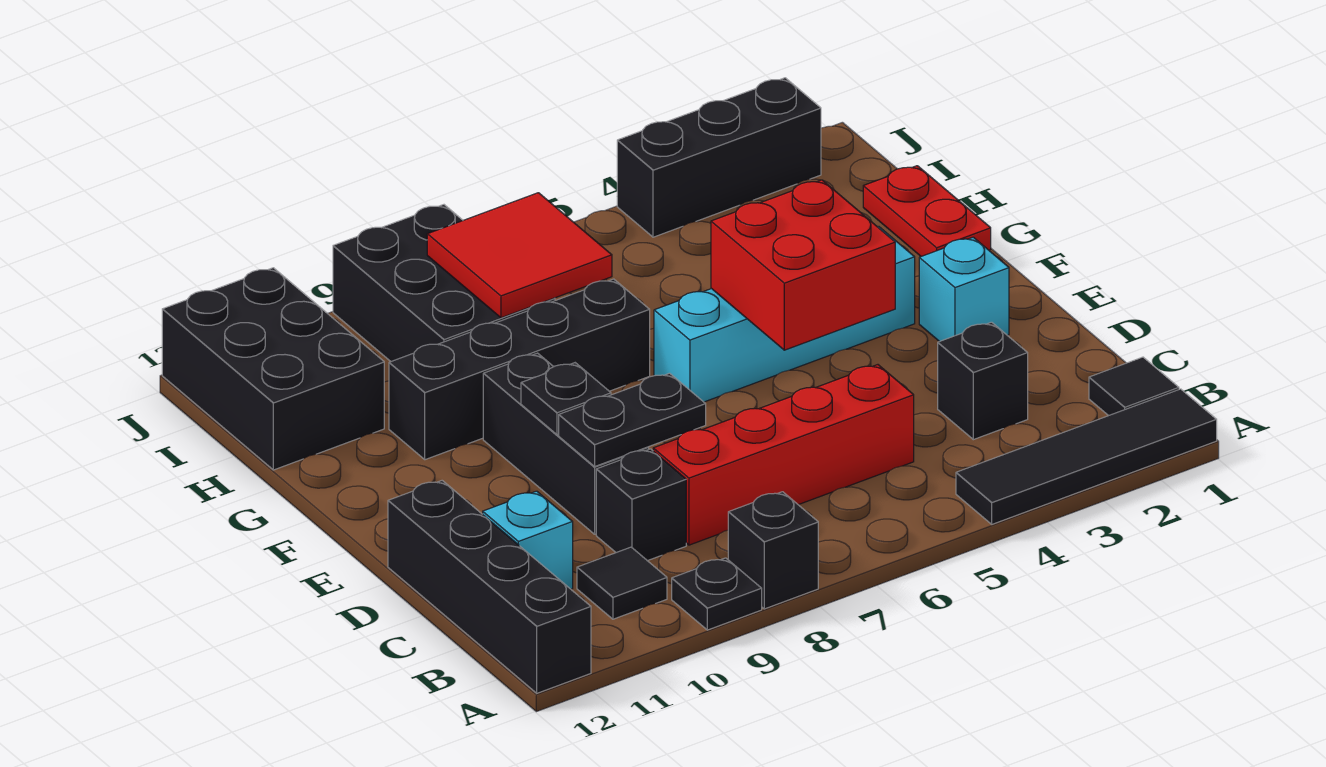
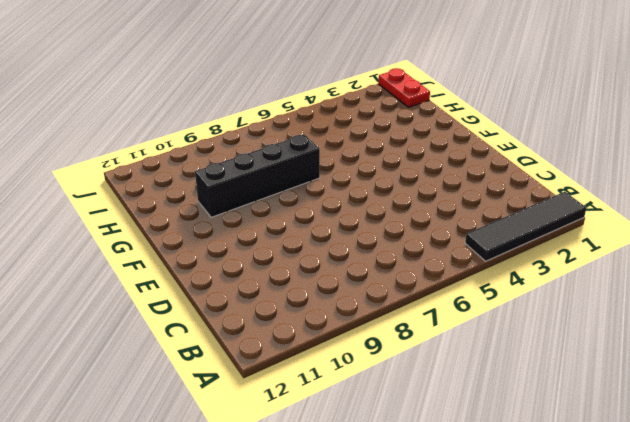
red plate I1:J1 level 1 -> red plate G1:H1 level 1
none -> black brick A8 level 1
none -> black plate A9 level 1
none -> black brick A12:D12 level 1

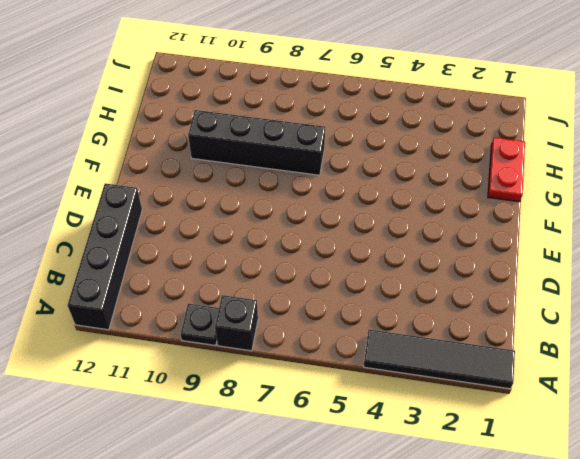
none -> black tile B1 level 1
none -> black tile B10 level 1
none -> black brick C3 level 1

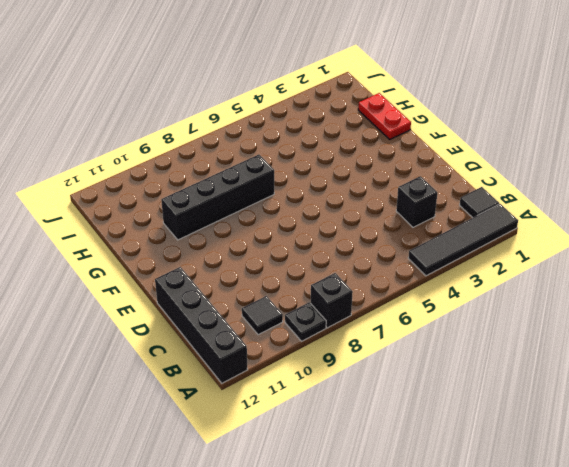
none -> red brick C5:C8 level 1
none -> black brick C9 level 1
none -> cyan brick C11 level 1

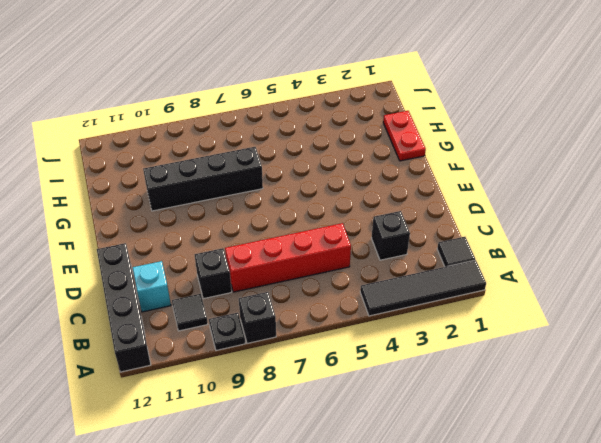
none -> black brick D9:F9 level 1
none -> cyan brick E2 level 1
none -> cyan brick F3:F6 level 1

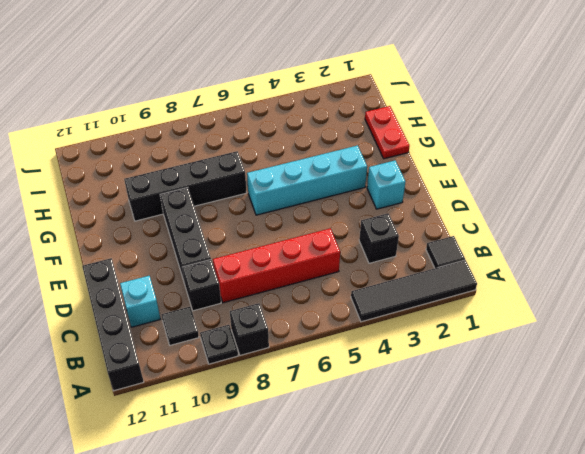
none -> black brick H8:J9 level 1
none -> black brick H11:J12 level 1
none -> black brick J2:J4 level 1

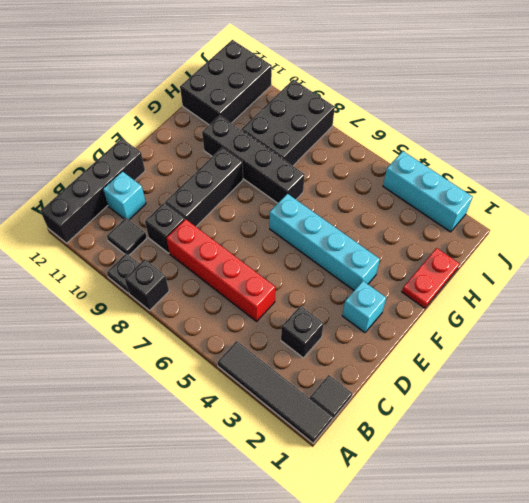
cyan brick J2:J4 level 1 -> black brick J2:J4 level 1
none -> black plate D8:D9 level 2
none -> red brick E4:F5 level 2
none -> black plate E9 level 2

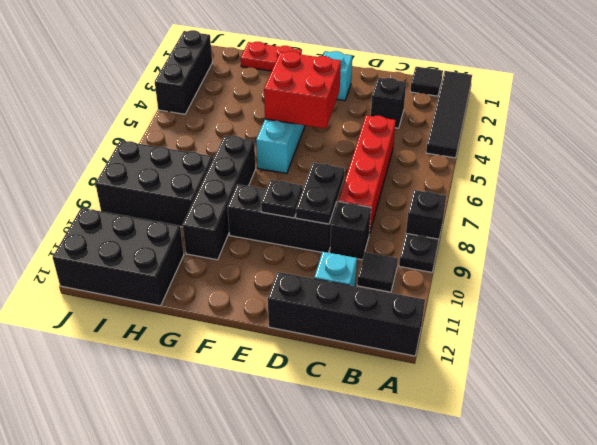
none -> red tile H7:I8 level 2

